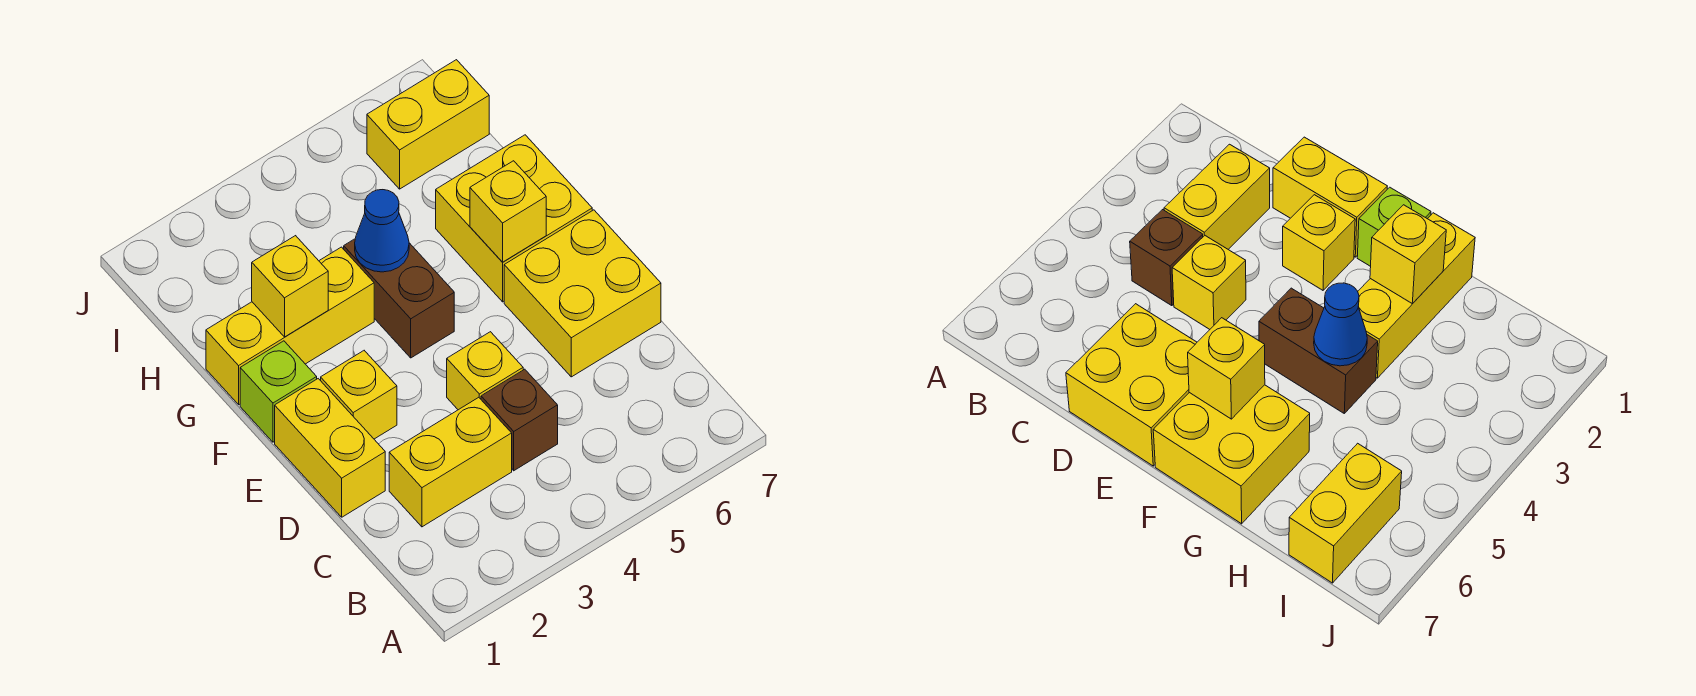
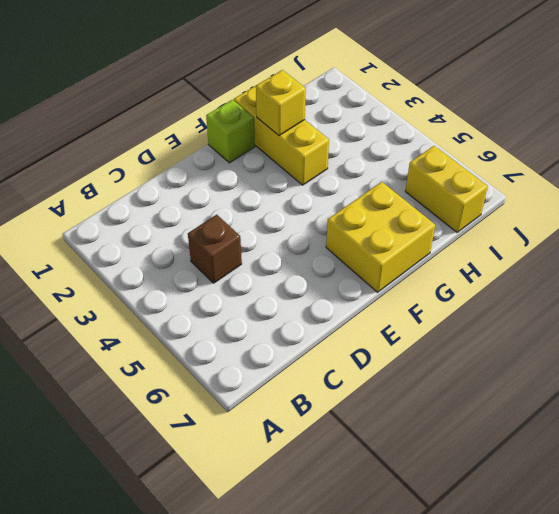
none -> yellow brick C2:C3 level 1
none -> yellow brick D1:E1 level 1
none -> yellow brick D4 level 1

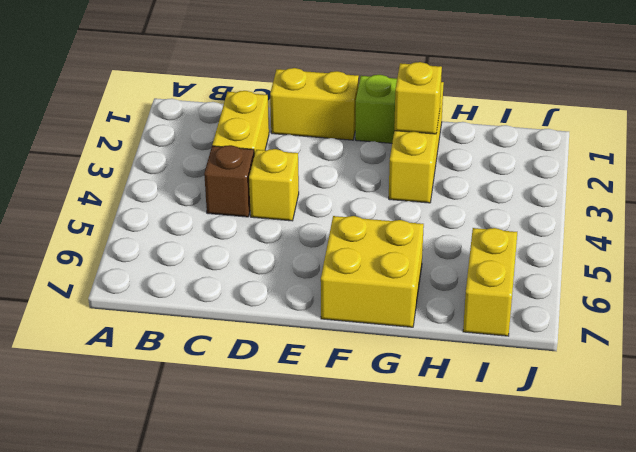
none -> yellow brick D6:E7 level 1
none -> yellow brick E2 level 1
none -> brown brick F4:G4 level 1

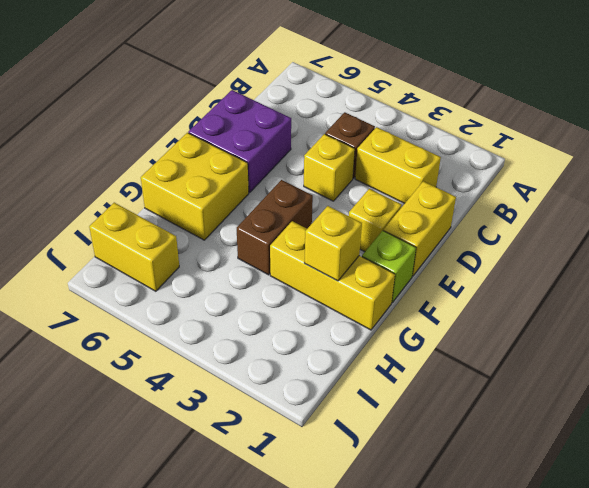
purple brick D6:E7 level 1 -> yellow brick D6:E7 level 1
none -> yellow brick F6 level 2
none -> blue cone G4 level 2

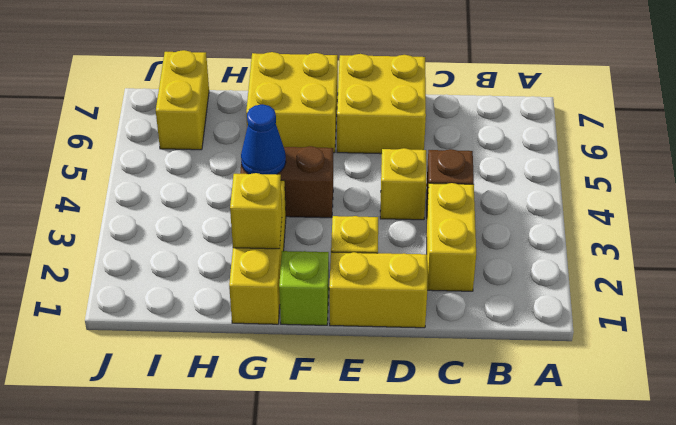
none -> yellow brick F6 level 2

